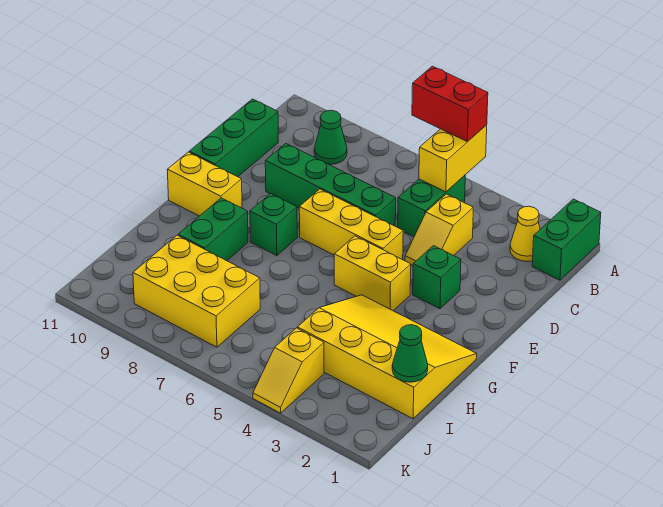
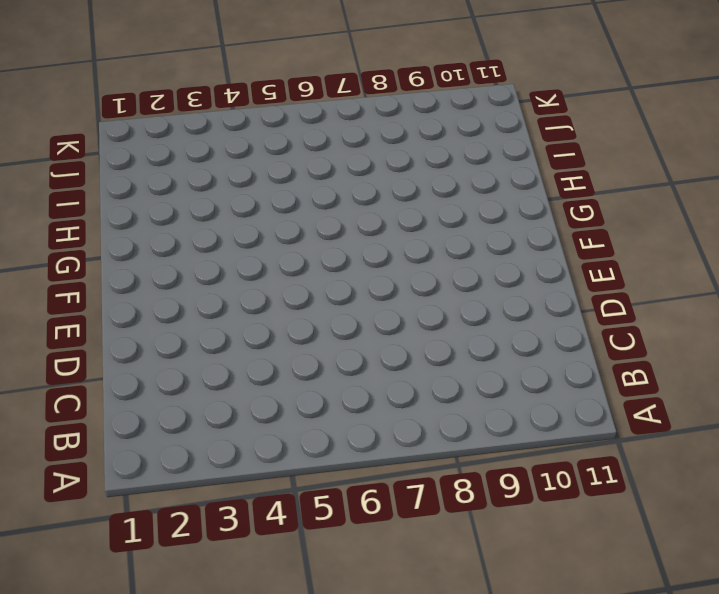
none -> green brick A1:B1 level 1
none -> yellow cone B2 level 1
none -> green brick B5:C5 level 1

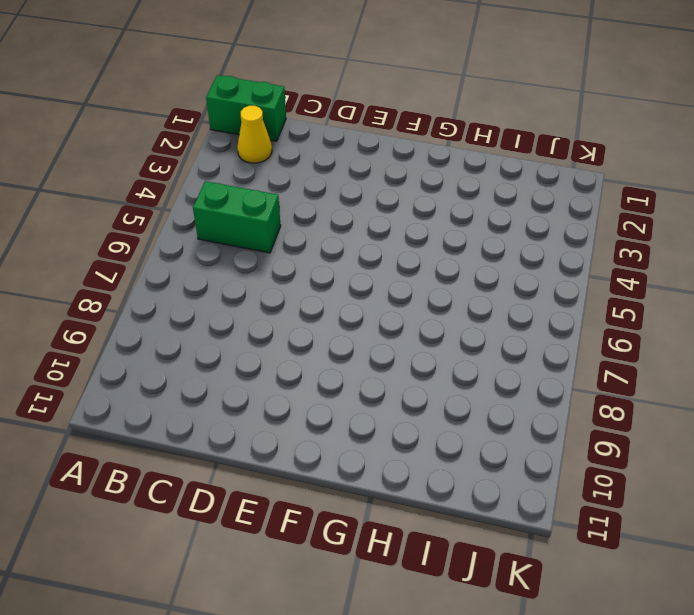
none -> green cone B9 level 1
none -> yellow slope C4:D4 level 1 top C
none -> green brick C11:E11 level 1

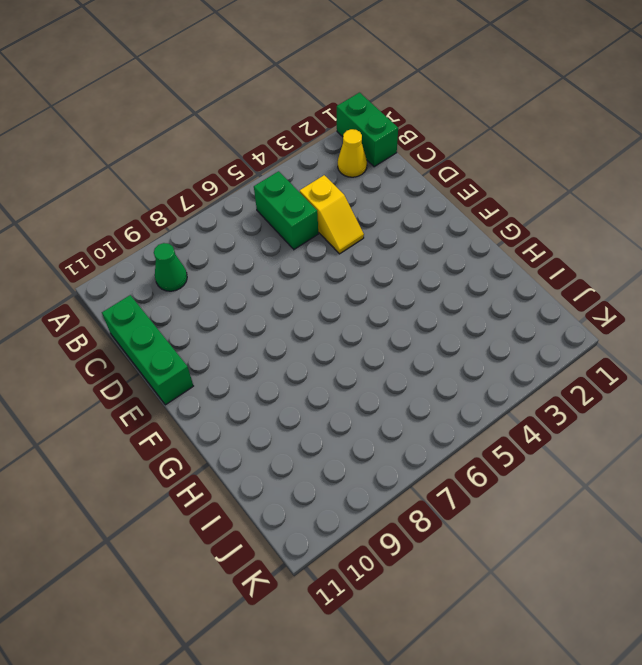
none -> green brick D6:D9 level 1
none -> green brick E3 level 1
none -> yellow brick E5:E7 level 1

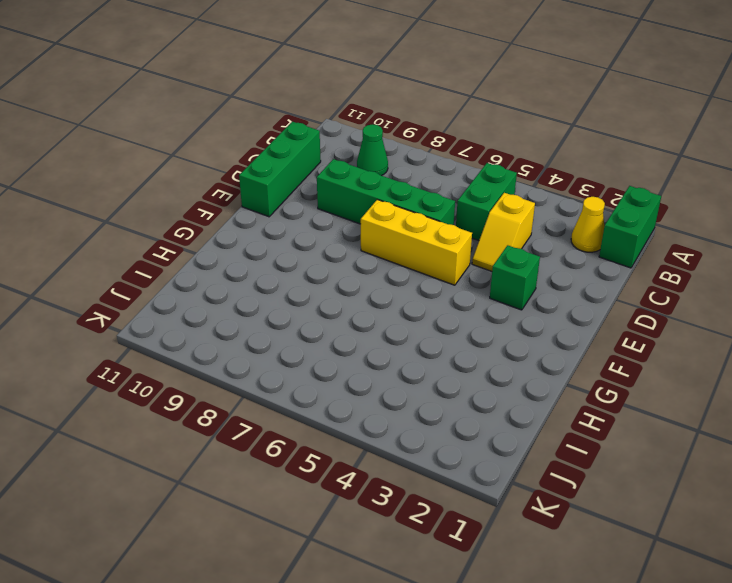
none -> yellow brick F4:F5 level 1
none -> green brick F8 level 1
none -> yellow brick F10:F11 level 1

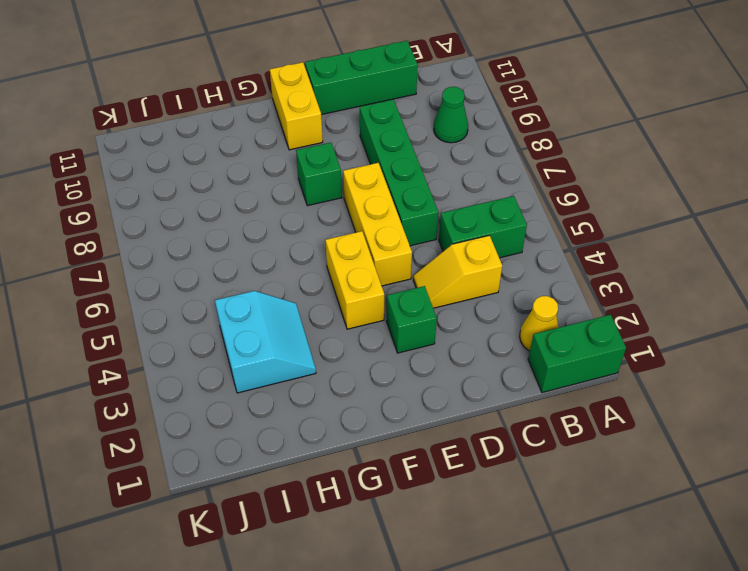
cyan slope H3:I4 level 1 top I -> yellow slope G1:I4 level 1 top I
none -> green brick G9:H9 level 1
none -> yellow brick I7:J9 level 1
none -> yellow slope J4:K4 level 1 top J

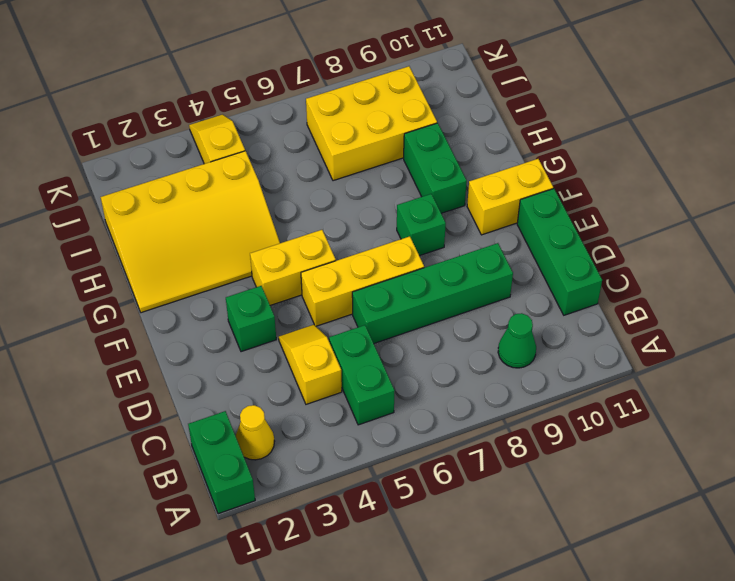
none -> yellow brick A5:B5 level 2
none -> green cone I1 level 2
none -> red brick A5:A6 level 3

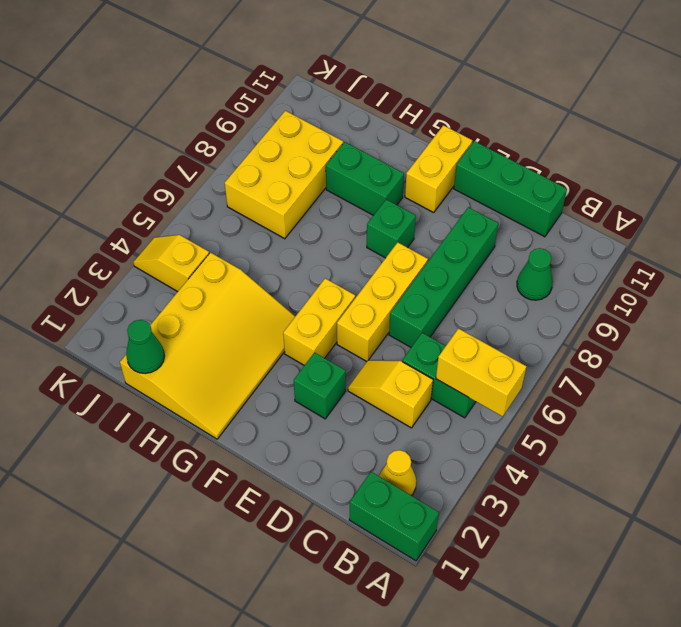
none -> red brick A5:A6 level 3

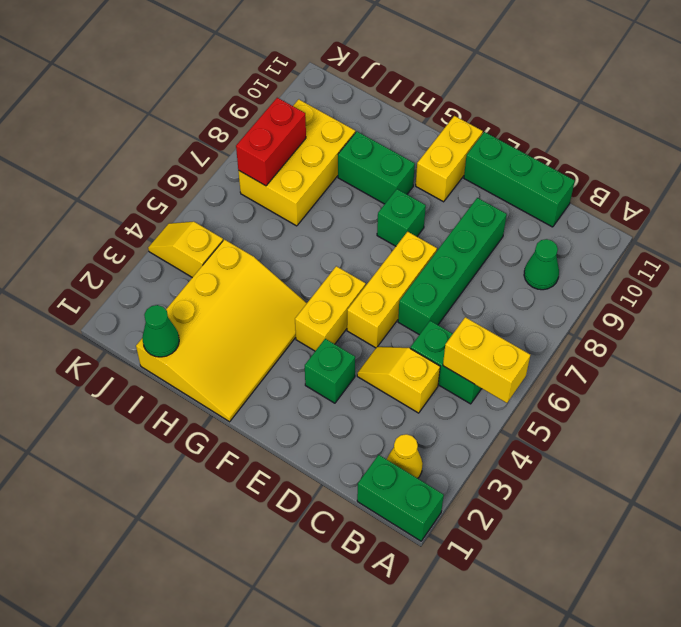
red brick J7:J8 level 2 -> red brick A5:A6 level 3

